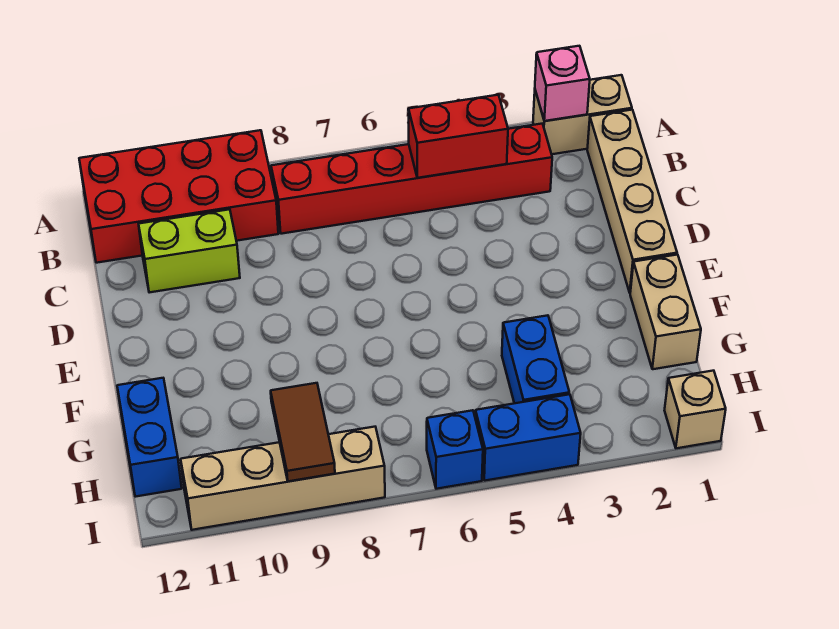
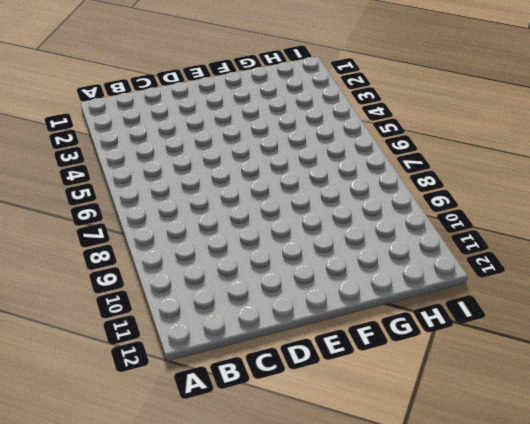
none -> tan brick A1:A2 level 1
none -> red brick A9:B12 level 1
none -> tan brick B1:E1 level 1

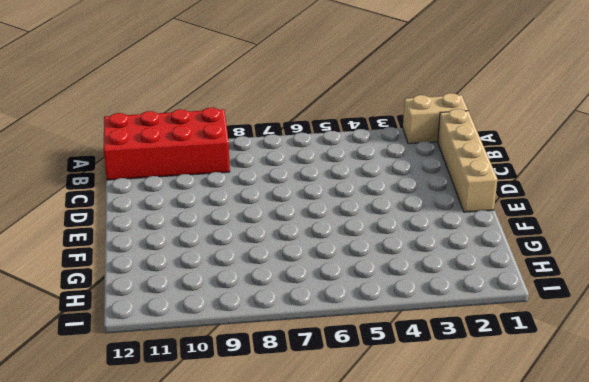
none -> red brick B3:B8 level 1
none -> lime brick C10:C11 level 1
none -> tan brick F1:G1 level 1

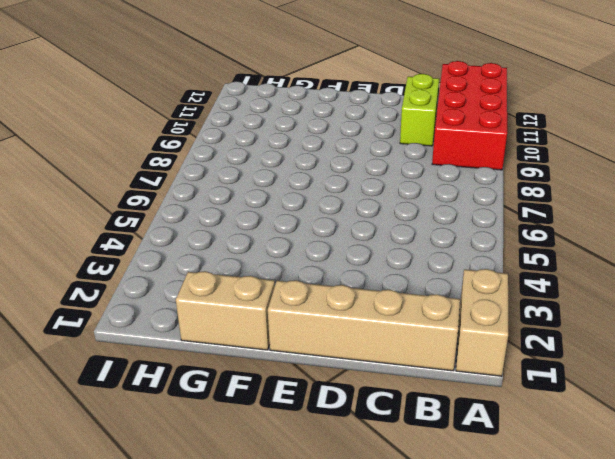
none -> red brick B3:B8 level 1
none -> blue brick G4:H4 level 1
none -> blue brick G12:H12 level 1

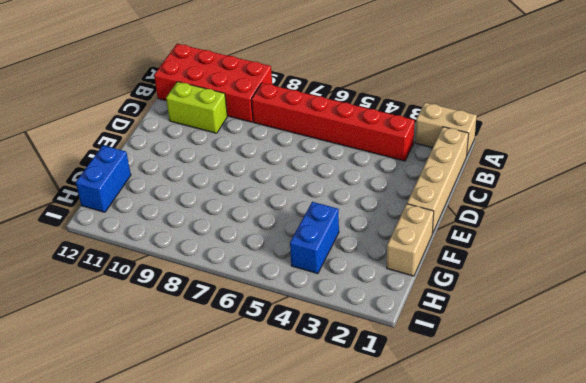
none -> tan brick I1 level 1
none -> blue brick I4:I5 level 1
none -> blue brick I6 level 1

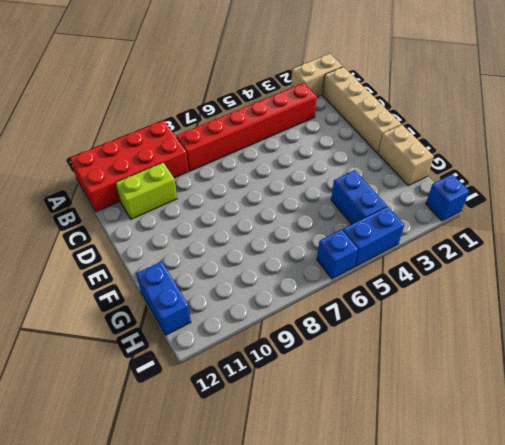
blue brick I1 level 1 -> tan brick I1 level 1
none -> tan brick I8:I11 level 1
none -> pink brick A2 level 2
none -> red brick B4:B5 level 2

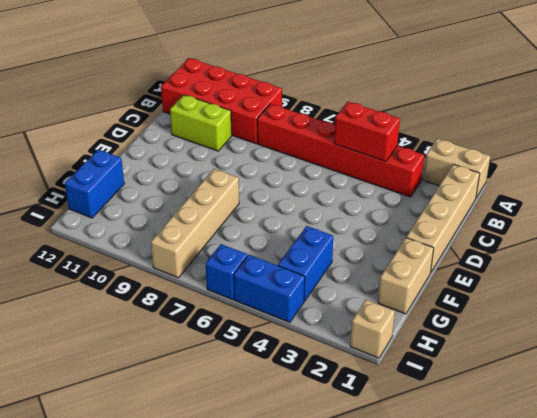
tan brick F8:I8 level 1 -> tan brick I8:I11 level 1
none -> pink brick A2 level 2
none -> brown tile H9:I9 level 2

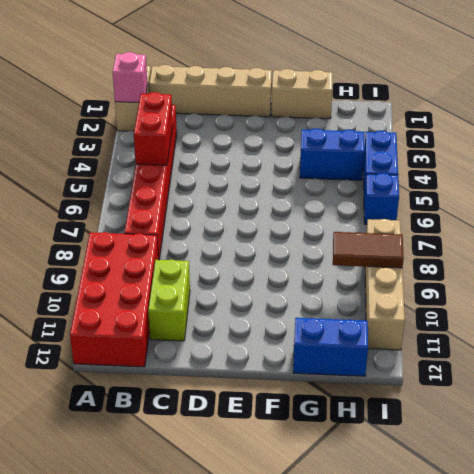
none -> tan brick I1 level 1

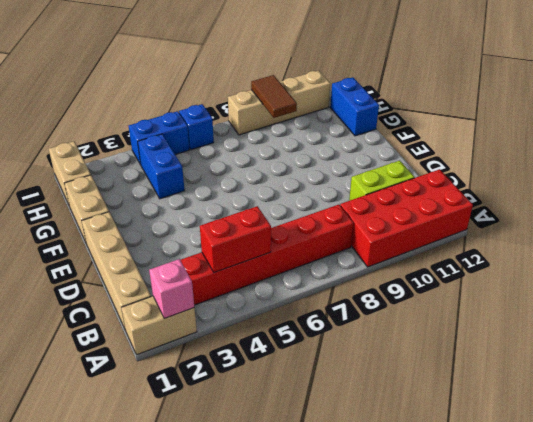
tan brick H1:I1 level 1 -> tan brick I1 level 1

